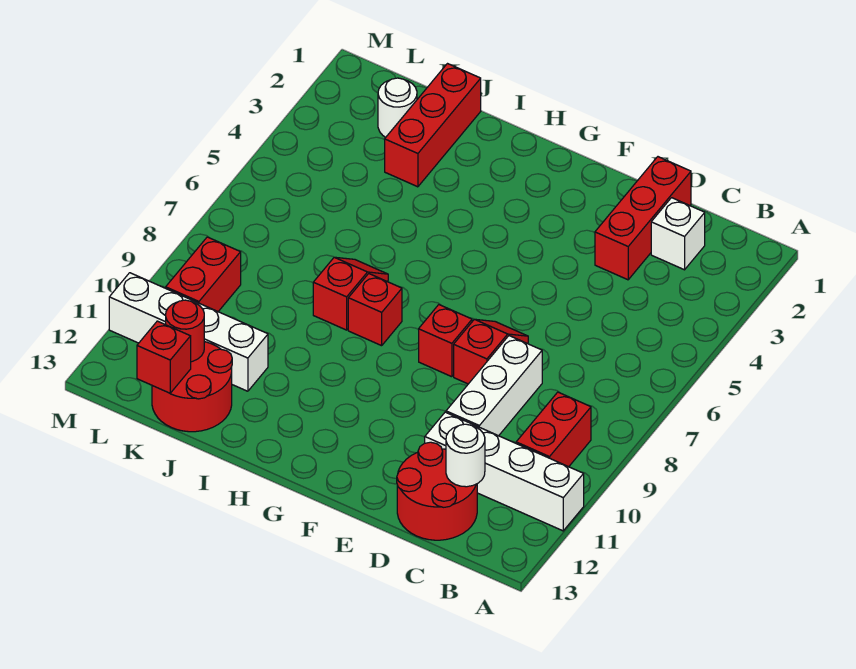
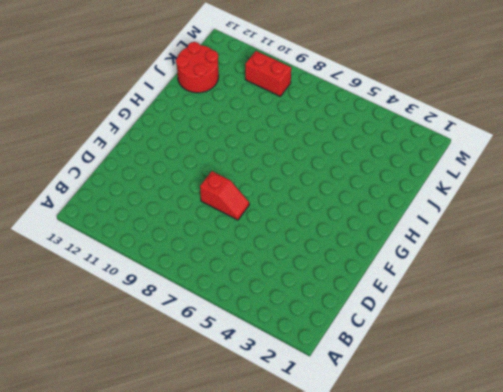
none -> white brick A11:D11 level 1
none -> red brick B9:B10 level 1
none -> white brick C2 level 1

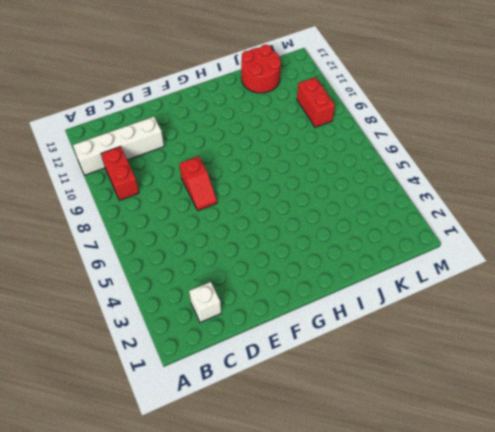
none -> red round brick C12:D13 level 1
none -> red brick D1:D3 level 1
none -> white brick D8:D10 level 1

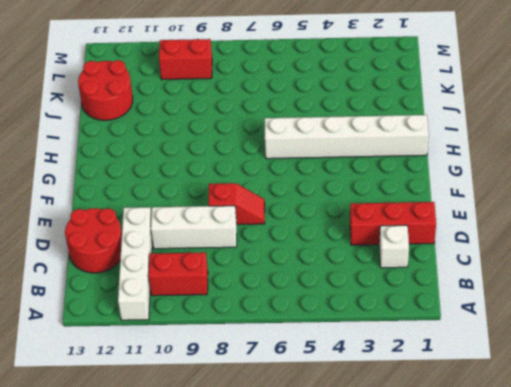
white brick H1:H6 level 1 -> none
none -> red brick F8 level 1
none -> red brick H8 level 1
none -> red slope I7:I8 level 1 top 8

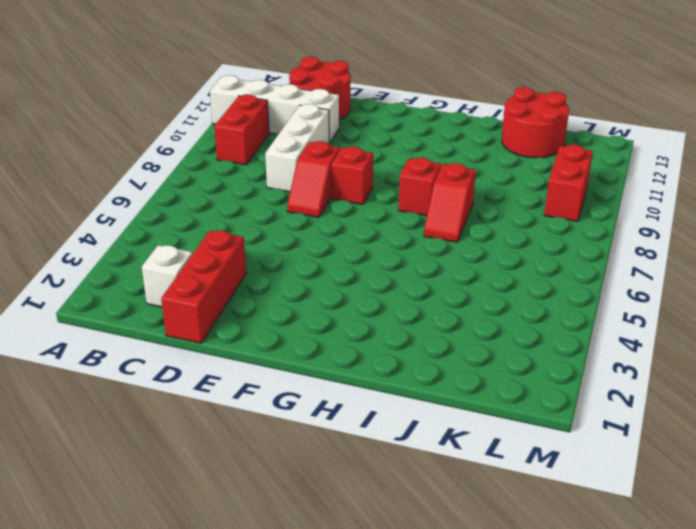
none -> red brick J1:J3 level 1
none -> white brick J11:M11 level 1
none -> white round brick K2 level 1

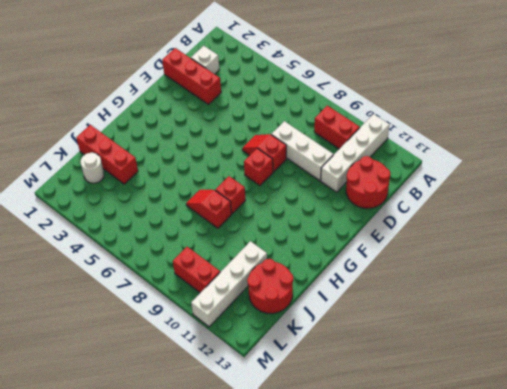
none -> white round brick C12 level 2
none -> red round brick K12 level 2
none -> red brick K13 level 2

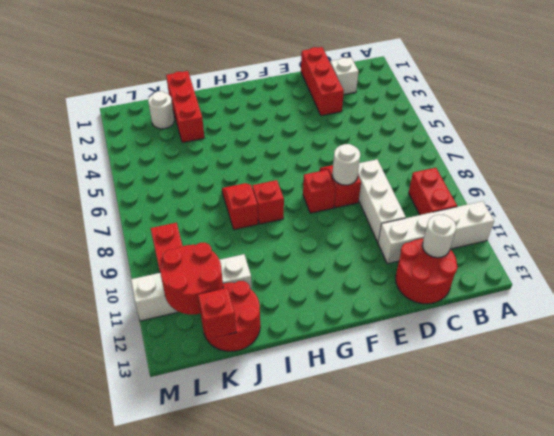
white round brick E8 level 2 -> none
red round brick K11:L12 level 2 -> red round brick K12 level 2

